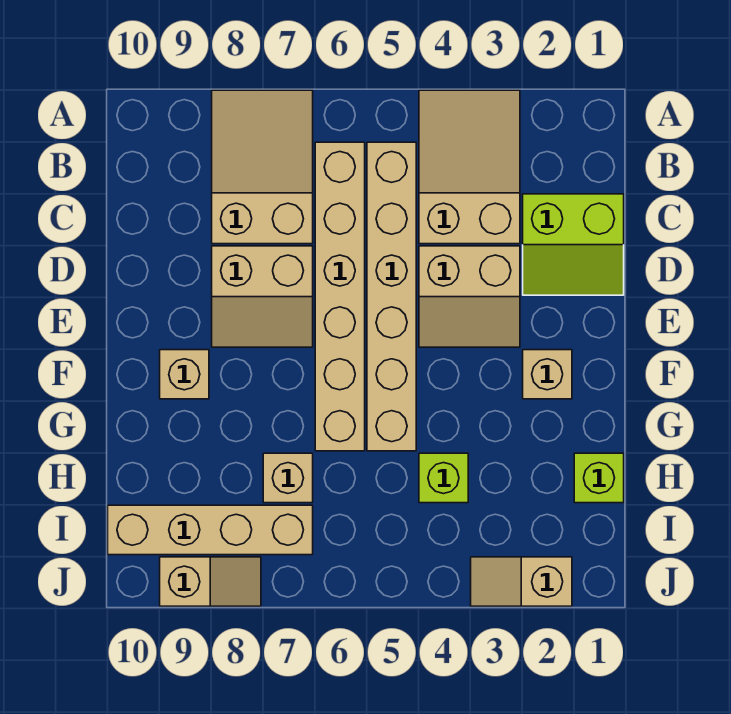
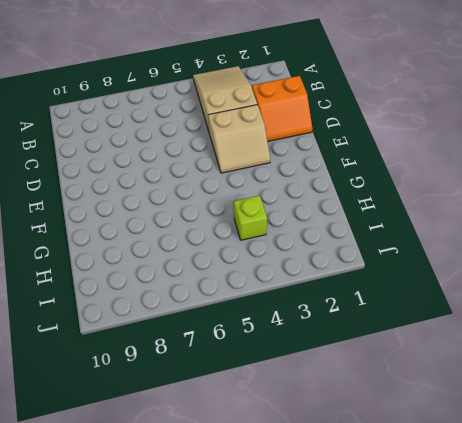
orange slope C1:D2 level 1 top C -> lime slope C1:D2 level 1 top C
none -> tan slope A7:C8 level 1 top C
none -> tan brick B5:G5 level 1
none -> tan brick B6:G6 level 1

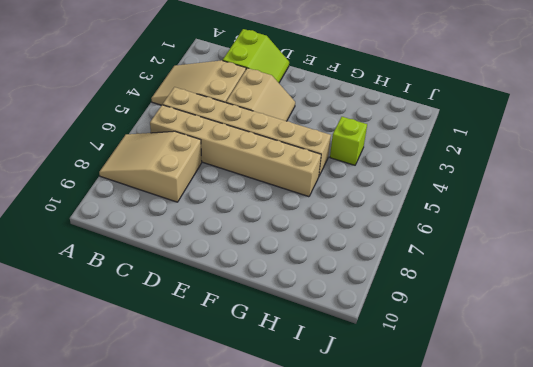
none -> tan slope D7:E8 level 1 top D
none -> tan brick F2 level 1
none -> tan brick F9 level 1

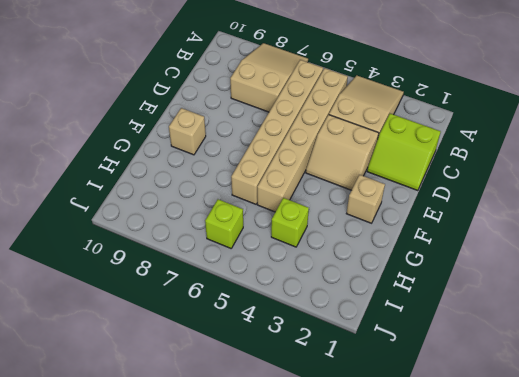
lime brick I6 level 1 -> lime brick H1 level 1
none -> tan slope D7:E8 level 1 top D
none -> tan brick H7 level 1
none -> tan brick I7:I10 level 1

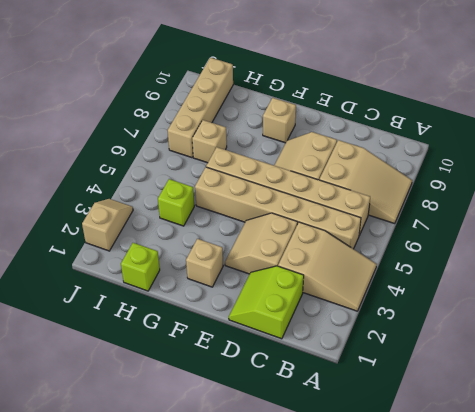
none -> tan slope J8:J9 level 1 top 9

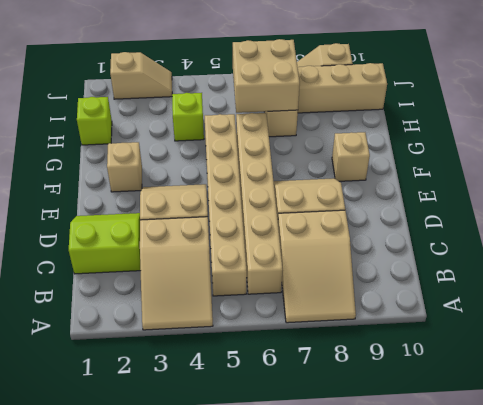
tan brick H6:I7 level 2 -> none

